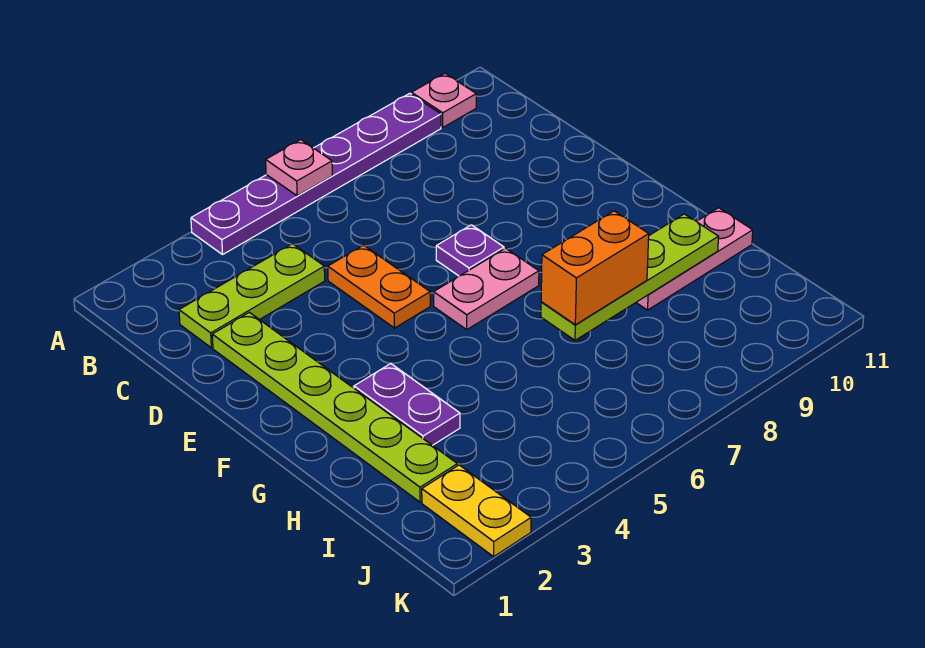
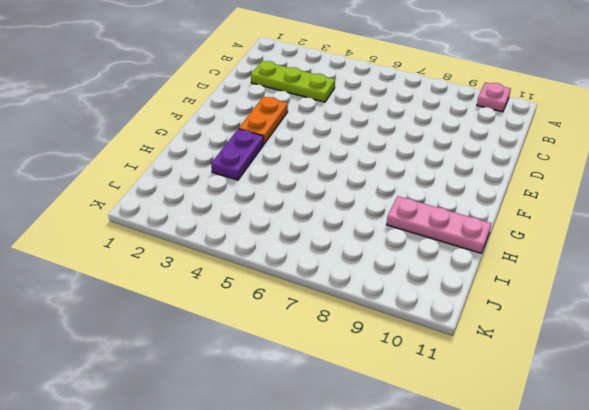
orange plate E3:F3 level 1 -> orange plate D5:E5 level 1
none -> purple plate A4:A9 level 1
none -> lime plate D2:I2 level 1
none -> purple plate E7 level 1

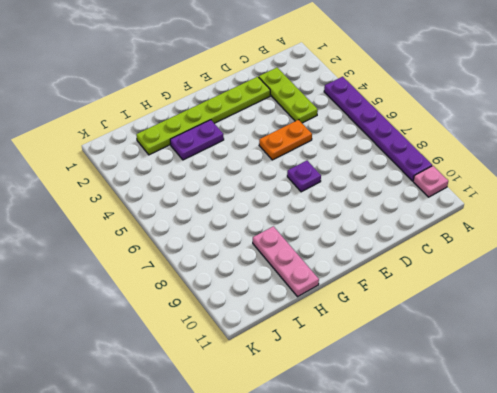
none -> pink plate F6:F7 level 1
none -> yellow plate J2:K2 level 1
none -> pink plate A6 level 2

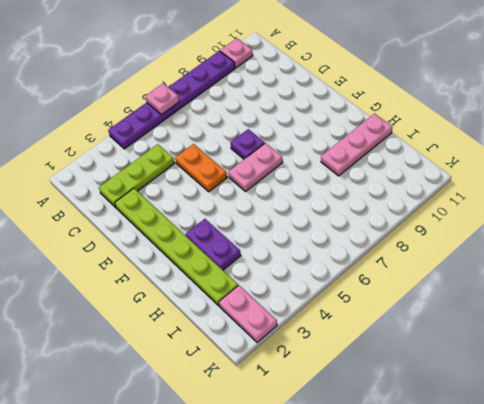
pink plate J2:K2 level 1 -> yellow plate J2:K2 level 1
none -> lime plate H7:H10 level 2
none -> orange brick H7:H8 level 3

